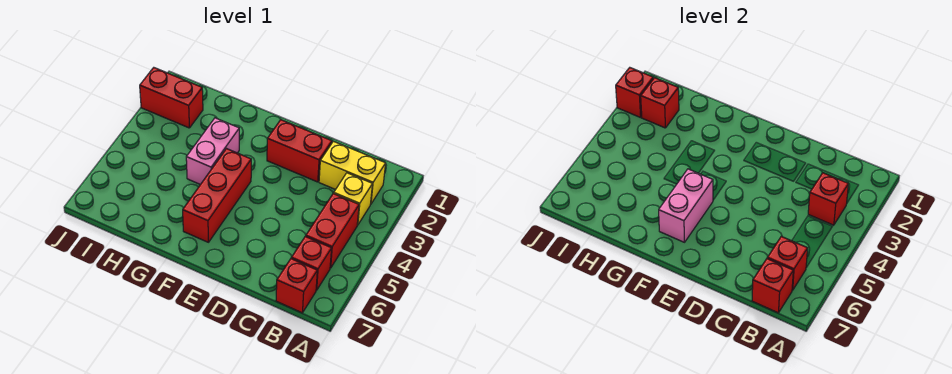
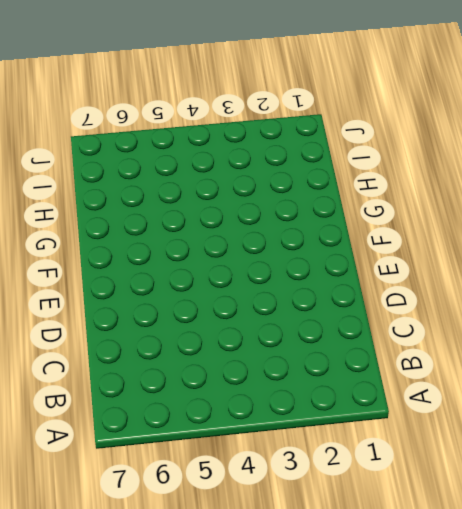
none -> yellow brick B2:C2 level 1
none -> yellow brick B3 level 1
none -> red brick B4:B5 level 1

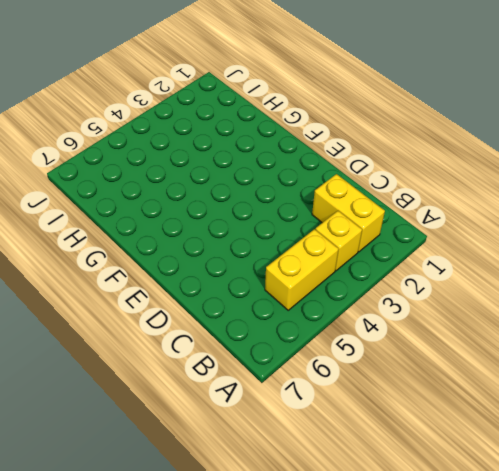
yellow brick B4:B5 level 1 -> red brick B4:B5 level 1
none -> red brick B6 level 1
none -> red brick B7 level 1
none -> red brick D2:E2 level 1

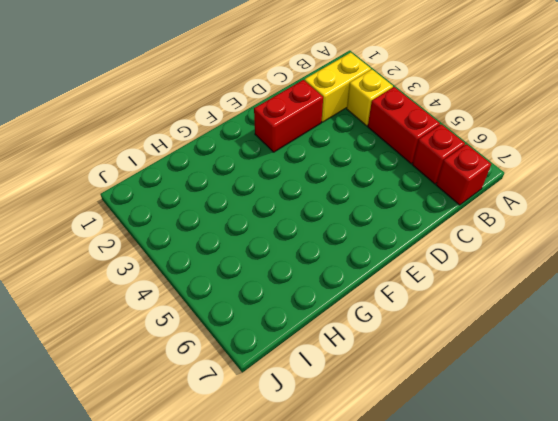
none -> red brick F4:F6 level 1
none -> pink brick G3:G4 level 1
none -> red brick I2:J2 level 1

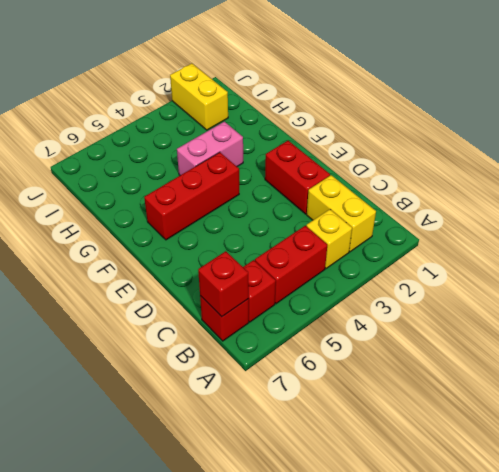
yellow brick I2:J2 level 1 -> red brick I2:J2 level 1
none -> red brick B3 level 2
none -> red brick B6 level 2
none -> pink brick F5:F6 level 2

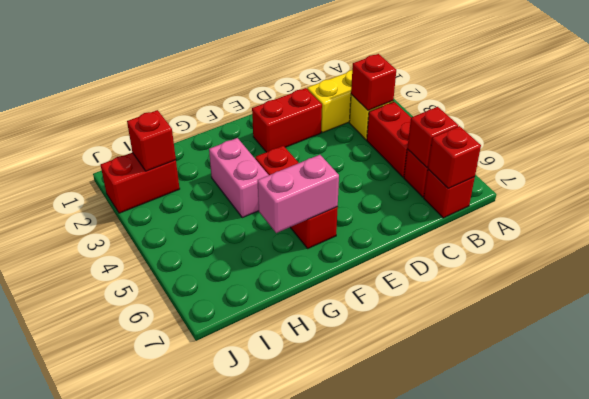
pink brick F6:G6 level 2 -> pink brick F5:F6 level 2
none -> red brick J2 level 2

